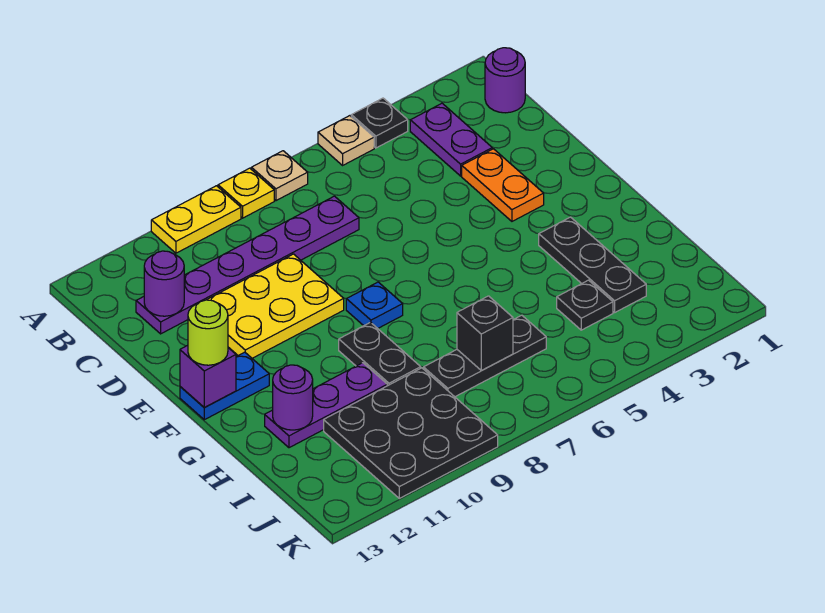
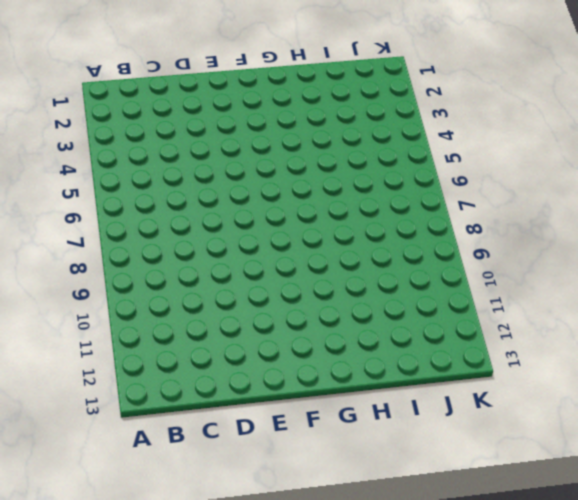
none -> black plate A4 level 1
none -> tan plate A5 level 1
none -> tan plate A7 level 1

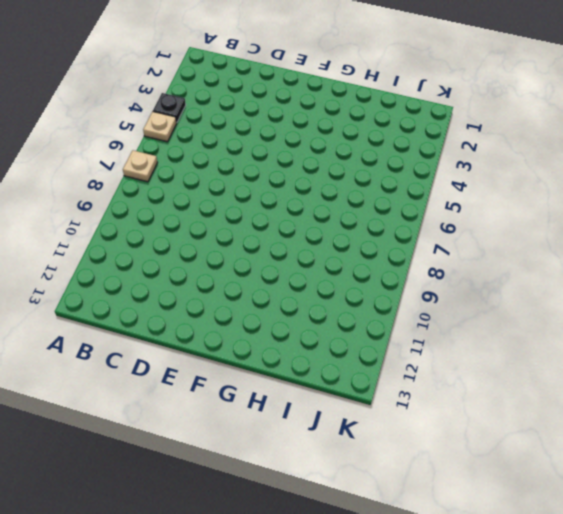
none -> yellow plate A8 level 1
none -> yellow plate A9:A10 level 1
none -> purple round brick B1 level 1

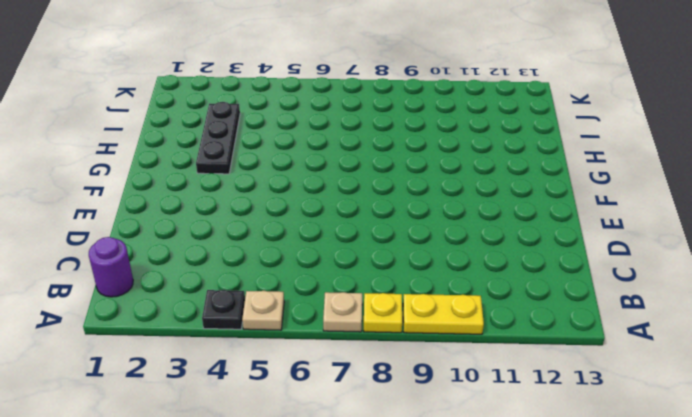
none -> purple plate B3:C3 level 1
none -> purple plate C7:C12 level 1
none -> orange plate D3:E3 level 1

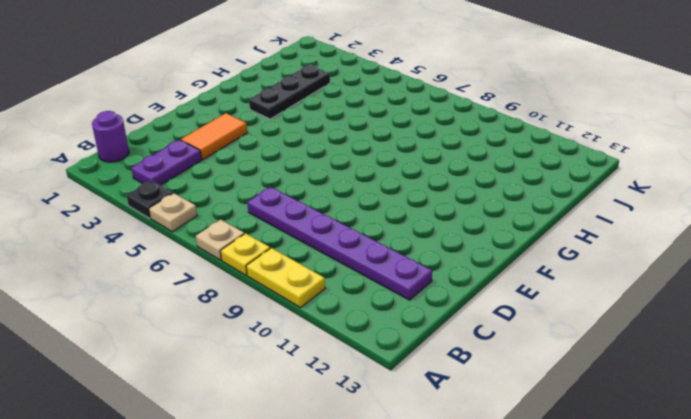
orange tile D3:E3 level 1 -> orange plate D3:E3 level 1
none -> yellow plate D9:E11 level 1
none -> blue plate F8 level 1
none -> blue plate F12:F13 level 1

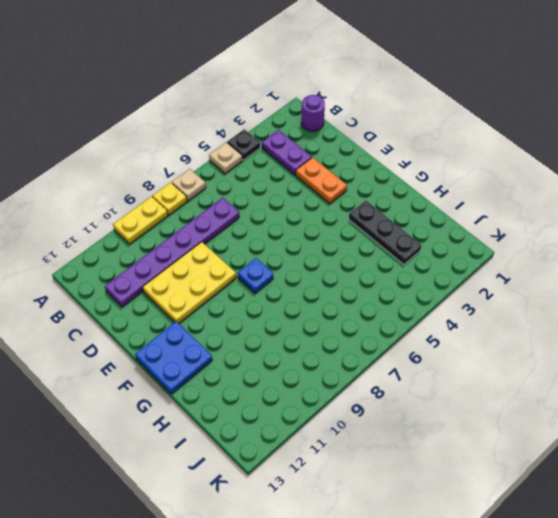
blue plate F12:G13 level 1 -> blue plate F12:F13 level 1
none -> black plate G9:H9 level 1
none -> purple plate H10:H12 level 1
none -> black plate I4 level 1

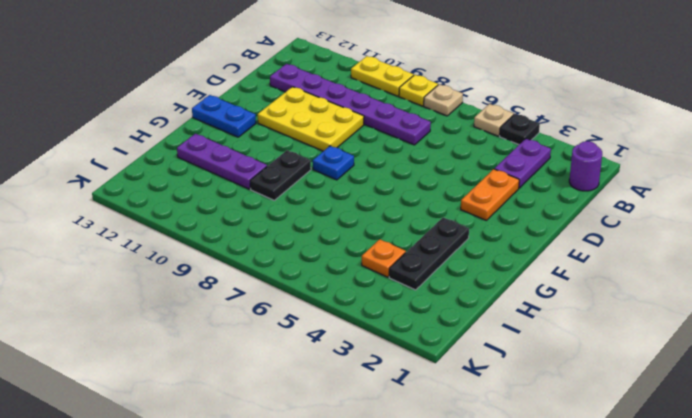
orange plate I4 level 1 -> black plate I4 level 1
none -> black plate I6:I8 level 1
none -> black plate I9:K11 level 1
none -> purple round brick C12 level 2

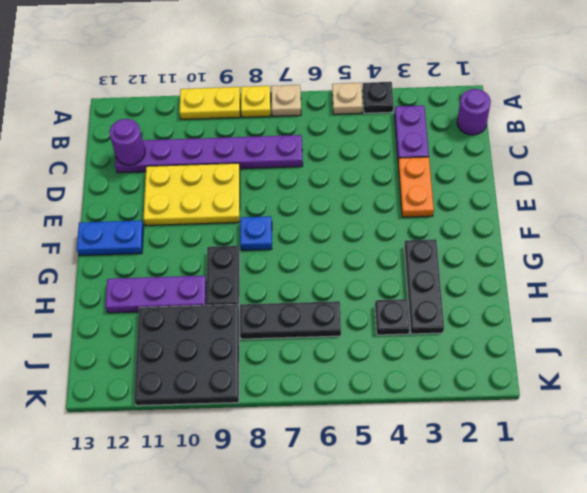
none -> purple brick F13 level 2
none -> purple round brick H12 level 2
none -> black brick I7 level 2

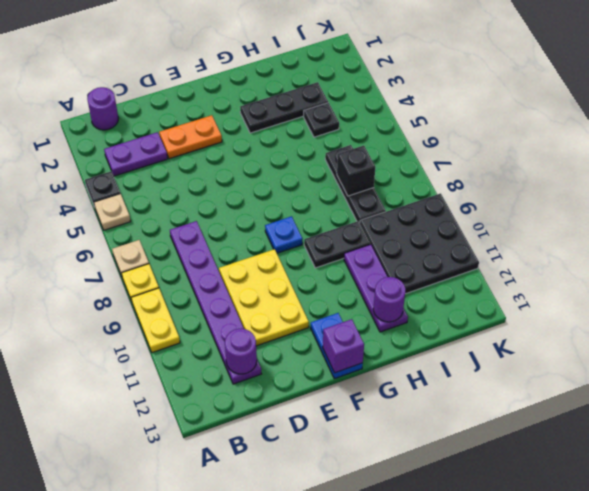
none -> lime round brick F13 level 3

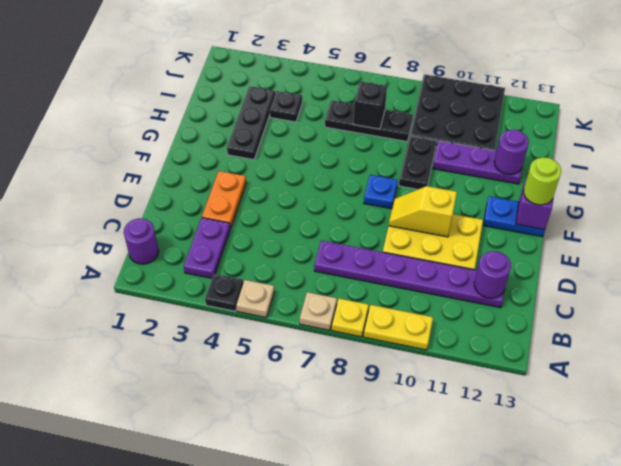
yellow slope E9:E10 level 2 top 10 -> none

